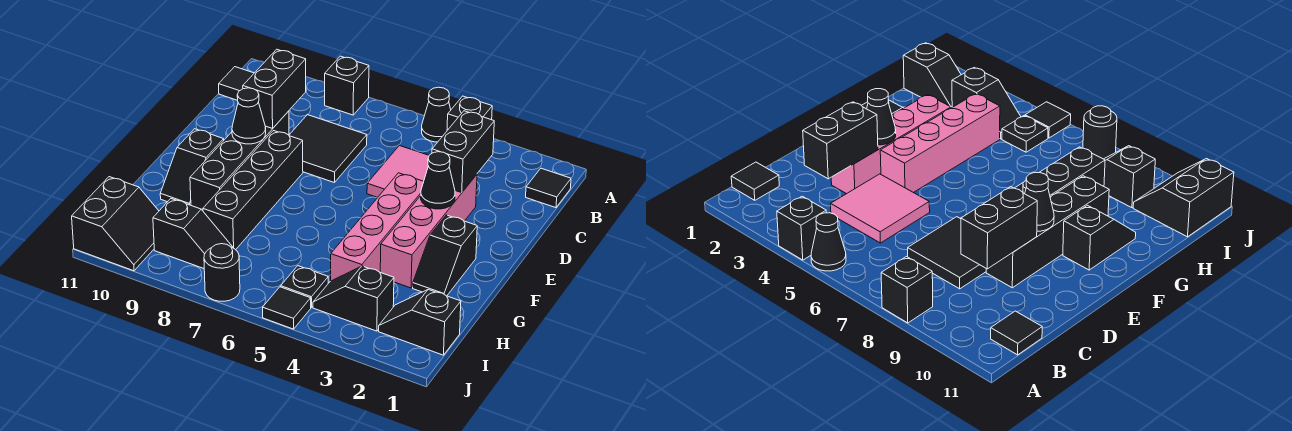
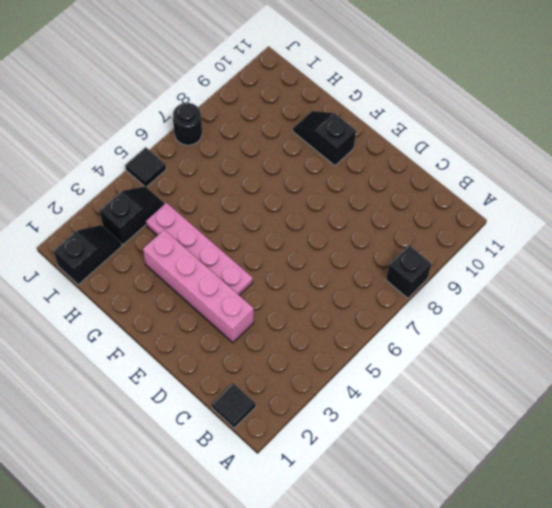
pink plate E4:H4 level 1 -> pink brick E4:H4 level 1
none -> black brick A4 level 1
none -> black cone A5 level 1
none -> black tile B11 level 1

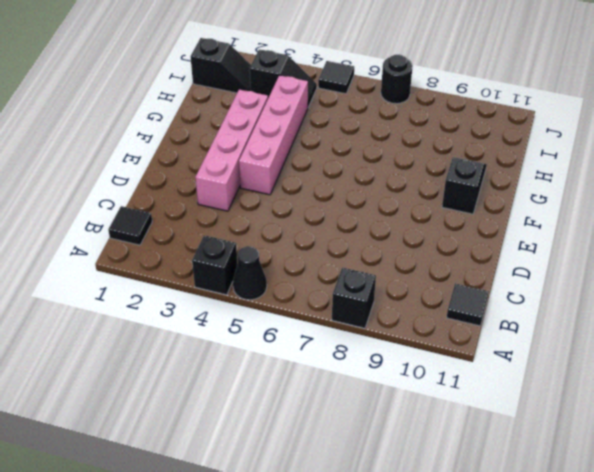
none -> pink tile C4:D5 level 1
none -> black tile C7:D8 level 1
none -> black brick D9:G9 level 1

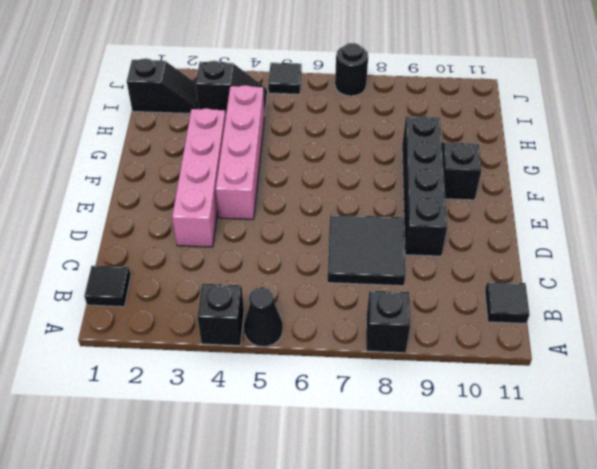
none -> pink tile C4:D5 level 1
none -> black brick E8:H8 level 1
none -> black slope F2:G2 level 1 top F

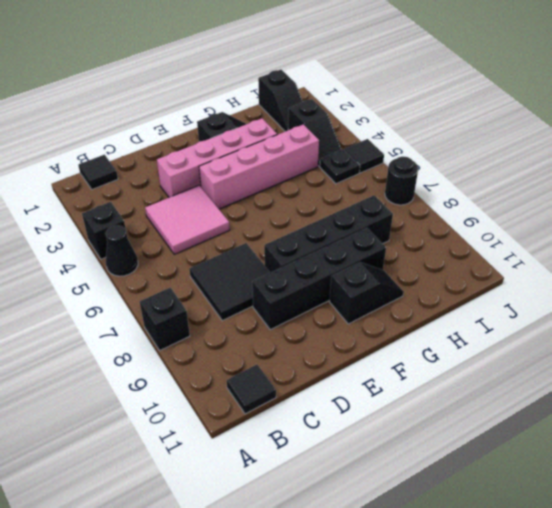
none -> black slope I8:I9 level 1 top 9
none -> black slope I10:J11 level 1 top 11
none -> black brick C3:D3 level 2

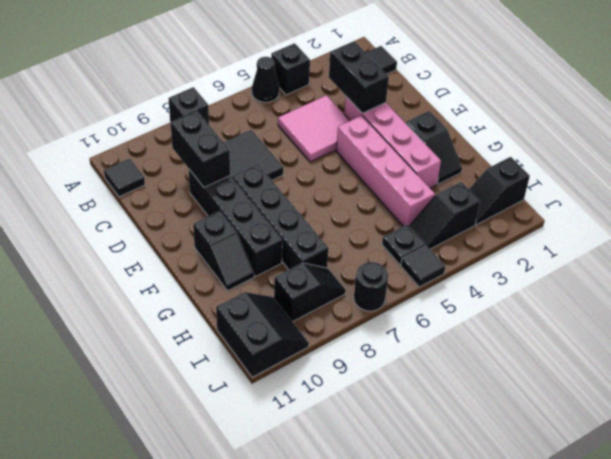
none -> black cone E3 level 2
none -> black cone E9 level 2

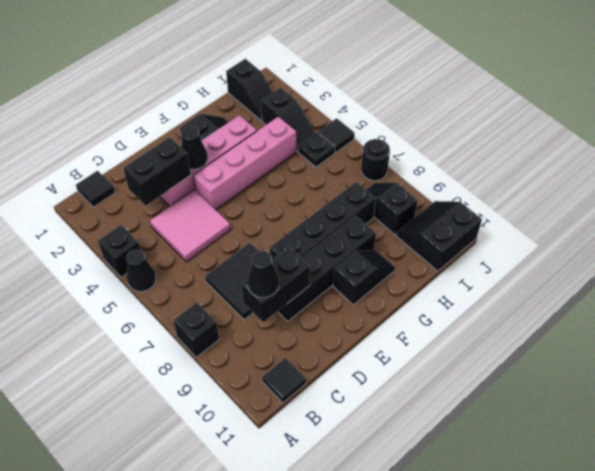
black cone C9 level 3 -> black cone E9 level 2

